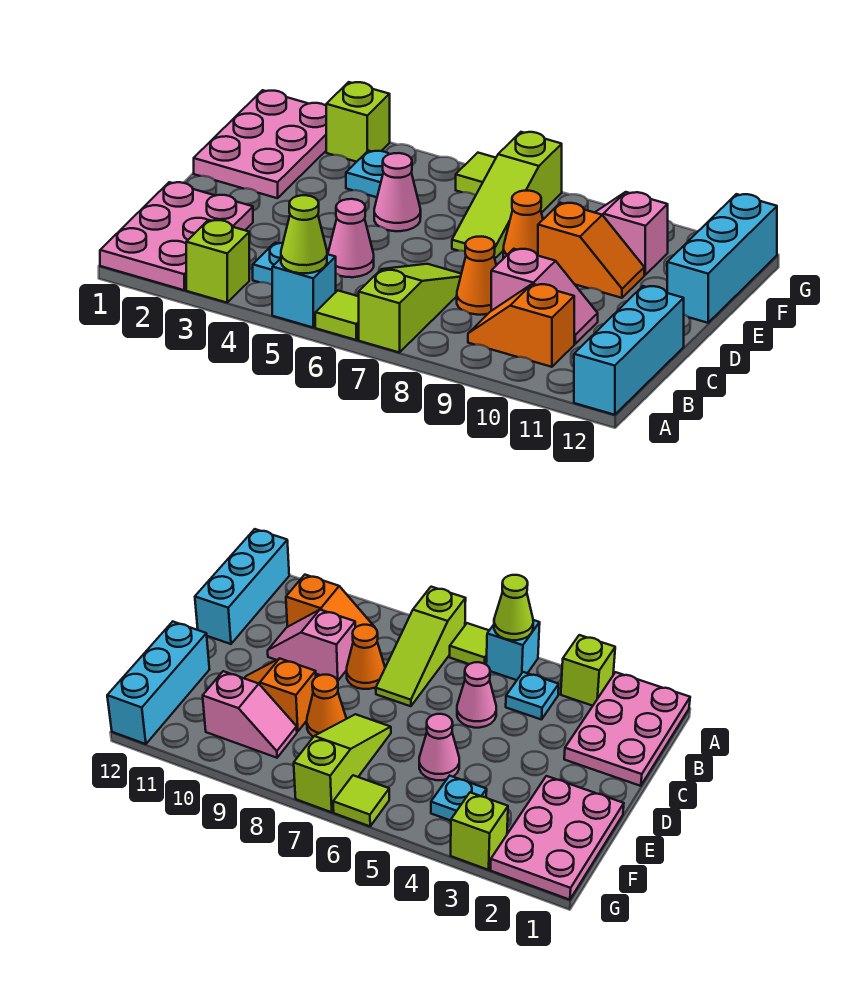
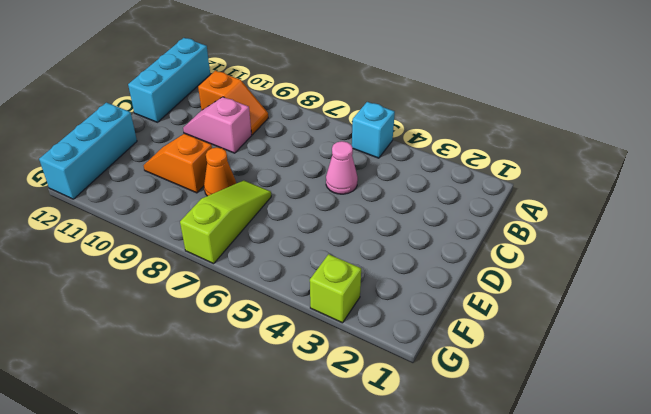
none -> pink plate A1:C2 level 1
none -> lime brick A3 level 1
none -> lime tile A6 level 1

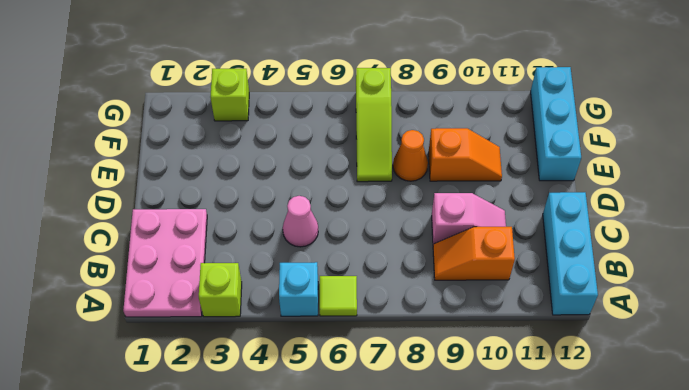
none -> lime slope A7:C7 level 1 top A
none -> cyan plate B4 level 1
none -> orange cone C8 level 1

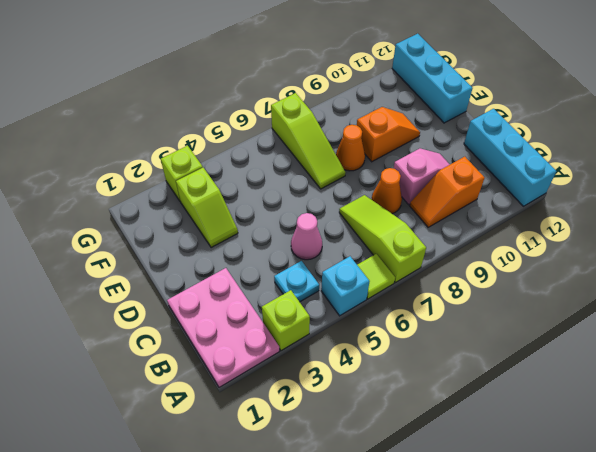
lime slope E3:F3 level 1 top F -> none
none -> pink plate E1:G2 level 1
none -> pink cone E5 level 1
none -> cyan plate F4 level 1

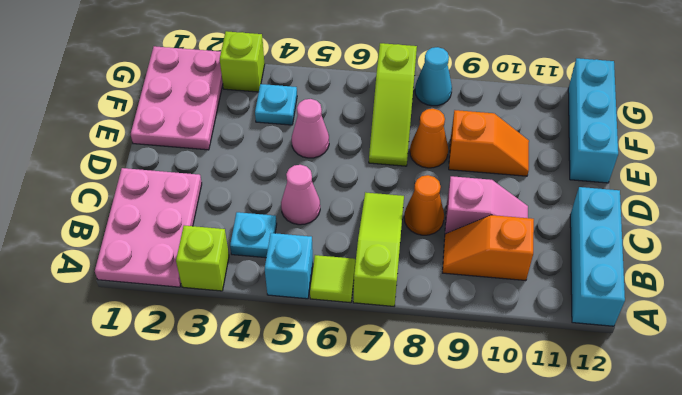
cyan cone G8 level 1 -> none
none -> pink slope F9:F10 level 1 top 10
none -> lime tile G6 level 1
none -> lime cone A5 level 2

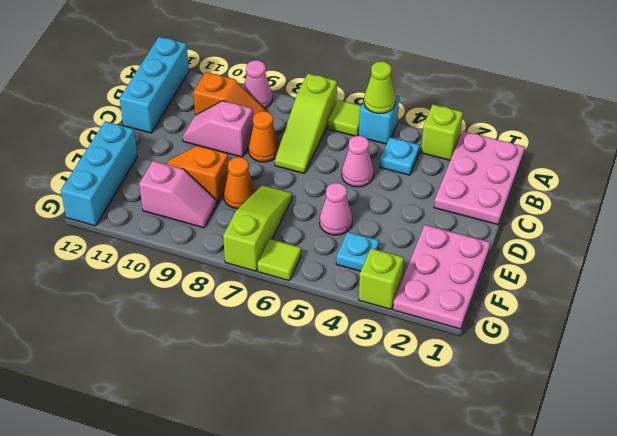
pink cone A9 level 1 -> none

